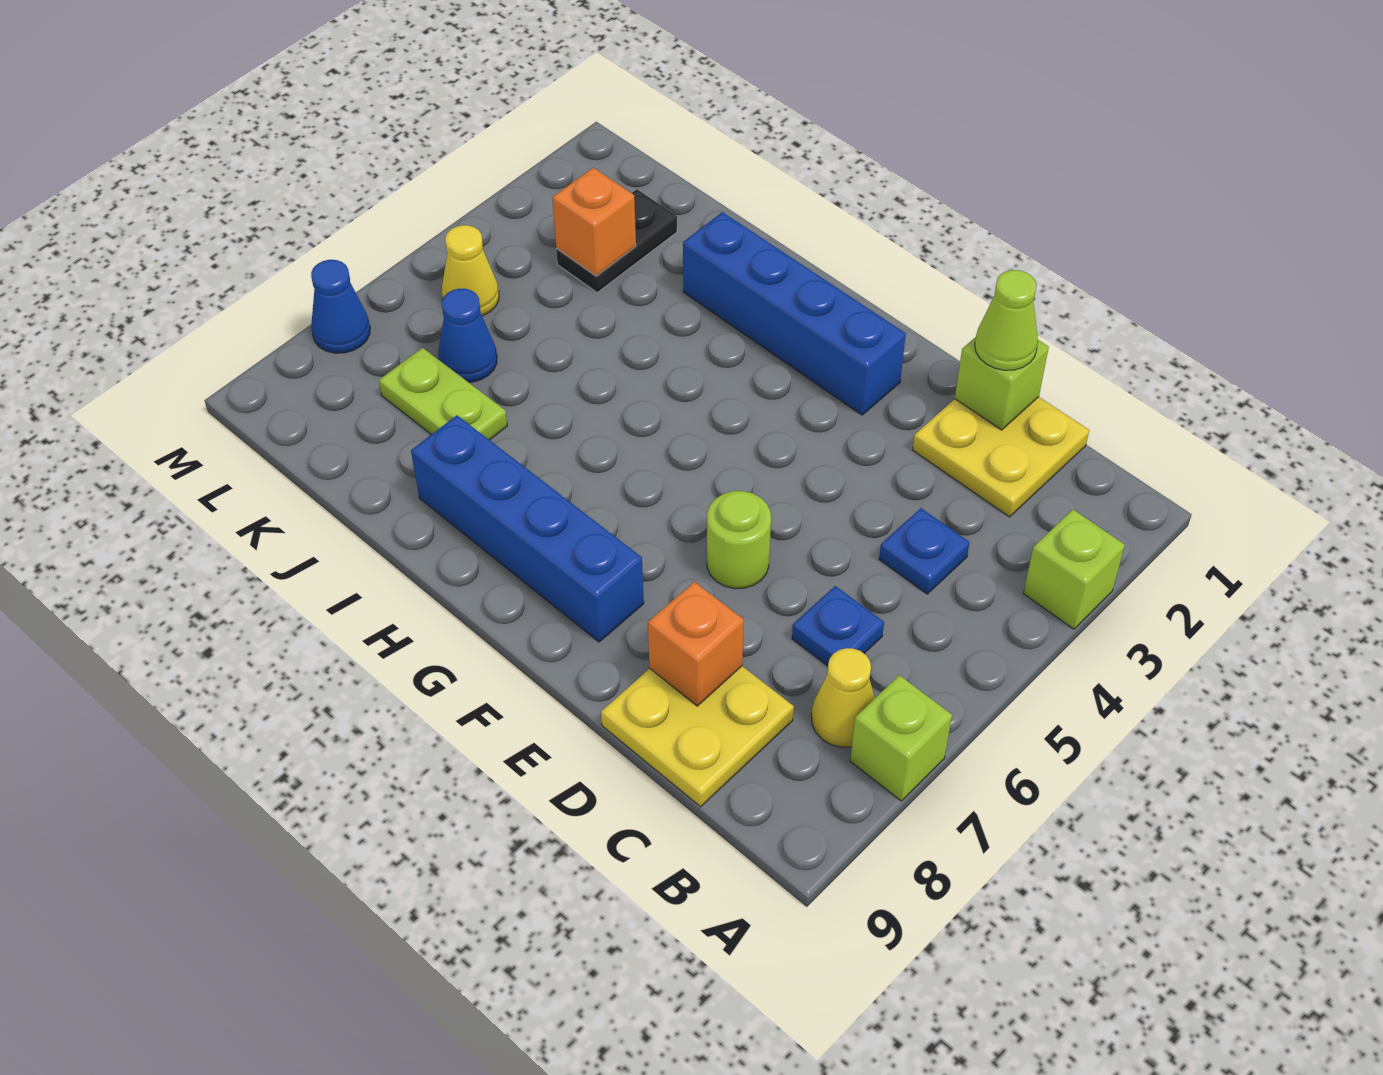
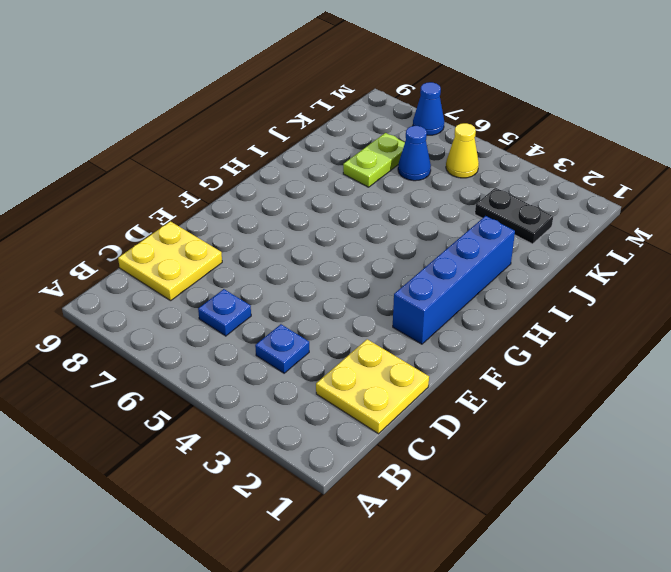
none -> lime brick A3 level 1
none -> lime brick A7 level 1
none -> yellow cone B7 level 1

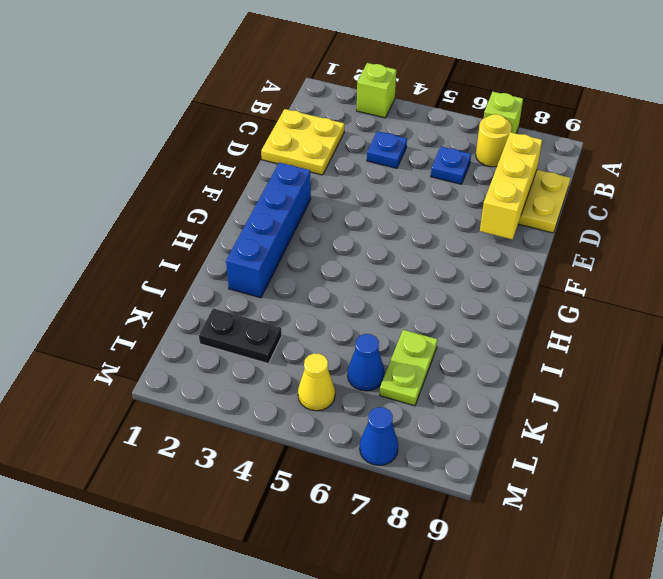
yellow round brick B7 level 1 -> yellow cone B7 level 1
yellow brick C8:E8 level 2 -> orange brick D8 level 2
none -> lime round brick E6 level 1
none -> blue brick F8:I8 level 1
none -> lime brick D1 level 2

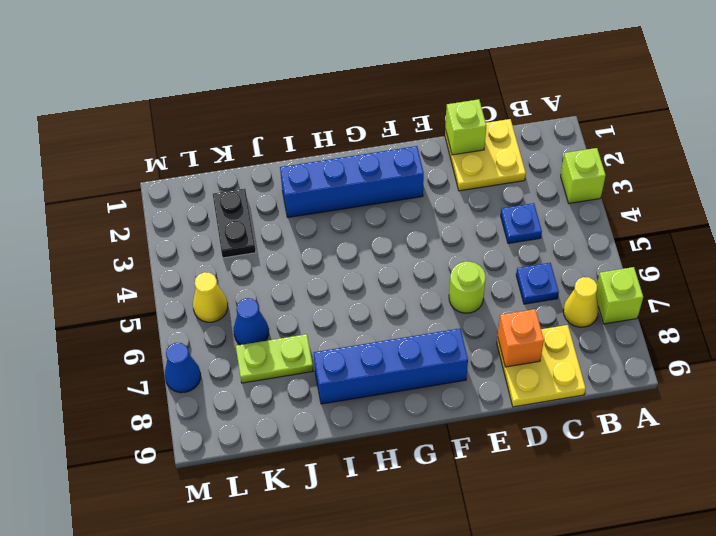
none -> orange brick K3 level 2
none -> lime cone D1 level 3

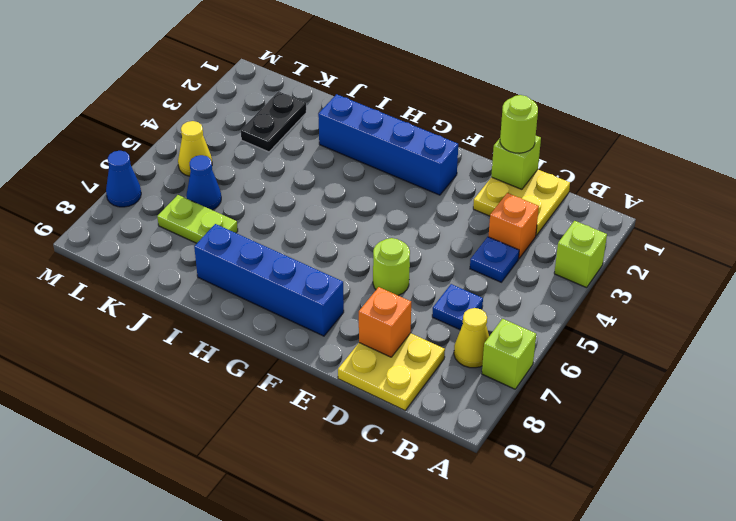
orange brick C3 level 1 -> orange brick K3 level 2
lime round brick D1 level 3 -> lime cone D1 level 3

